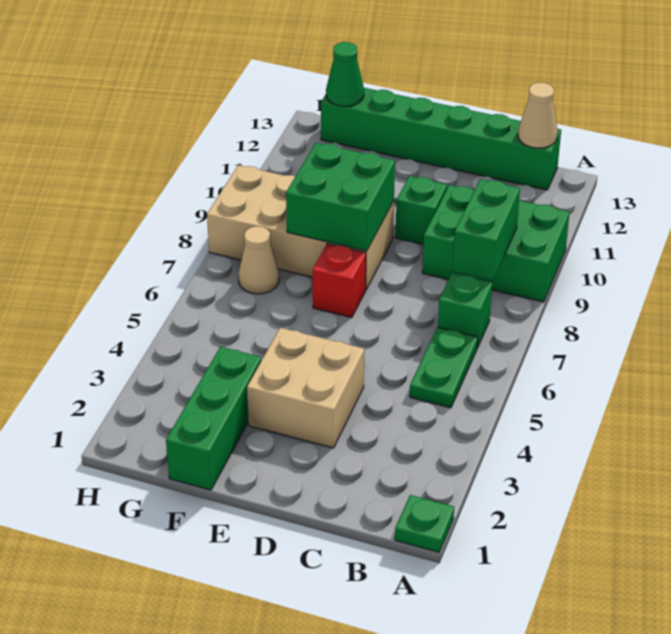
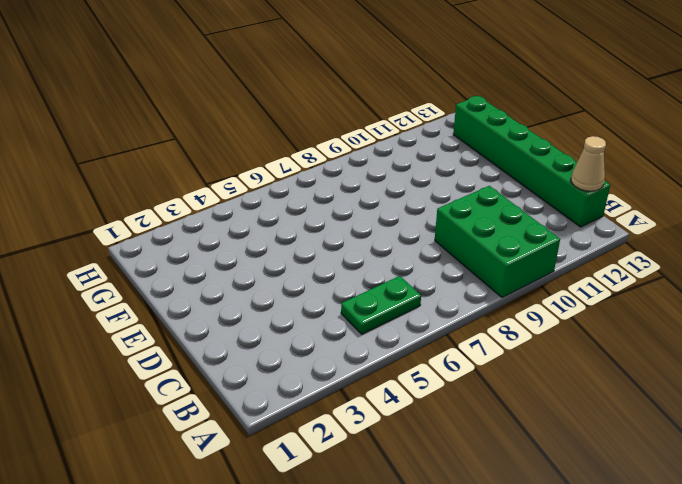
none -> green plate A1 level 1
none -> green brick B7 level 1
none -> tan brick D3:E4 level 1

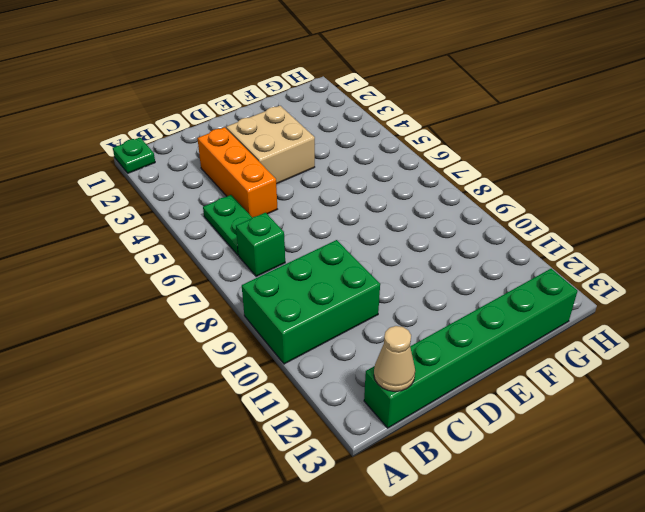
orange brick C3:C5 level 1 -> none
none -> green brick D10 level 1
none -> red brick E7 level 1
none -> tan brick E8:H9 level 1

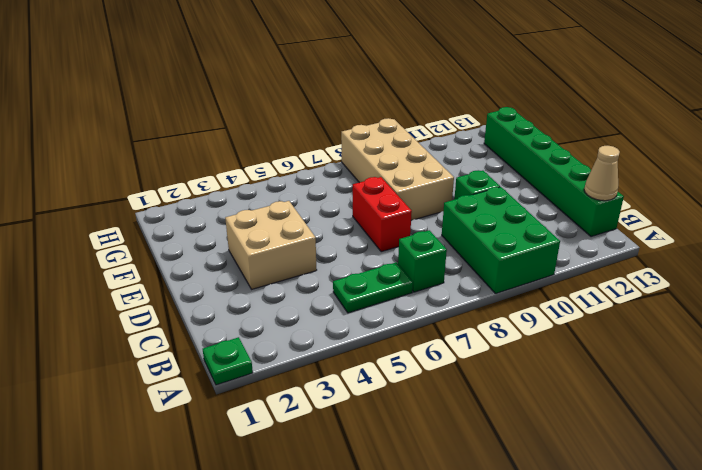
red brick D7:E7 level 1 -> red brick E7 level 1
none -> green brick F1:F3 level 1
none -> tan cone G7 level 1
none -> green brick B8:B9 level 2

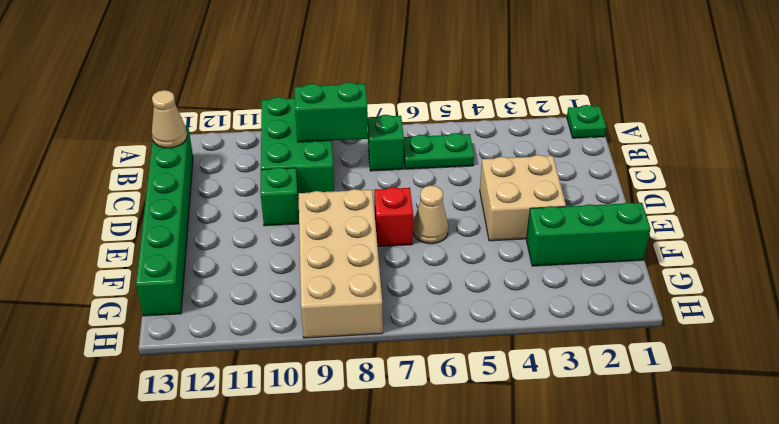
tan cone E6 level 1 -> tan cone G7 level 1
none -> green brick E8:F9 level 2
none -> green cone G13 level 2

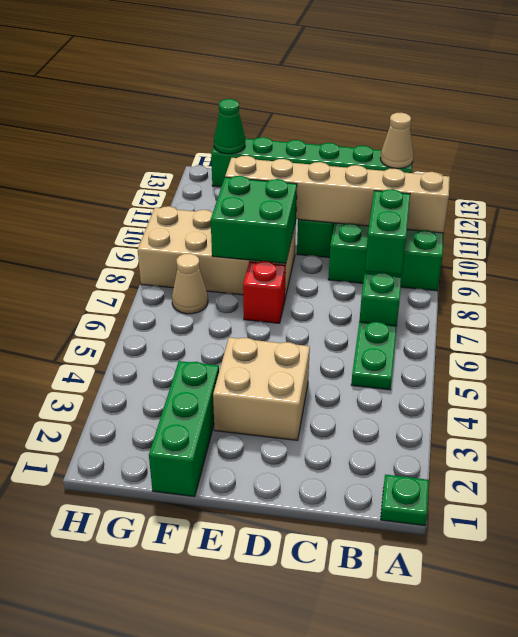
tan brick A10:F10 level 2 -> none

